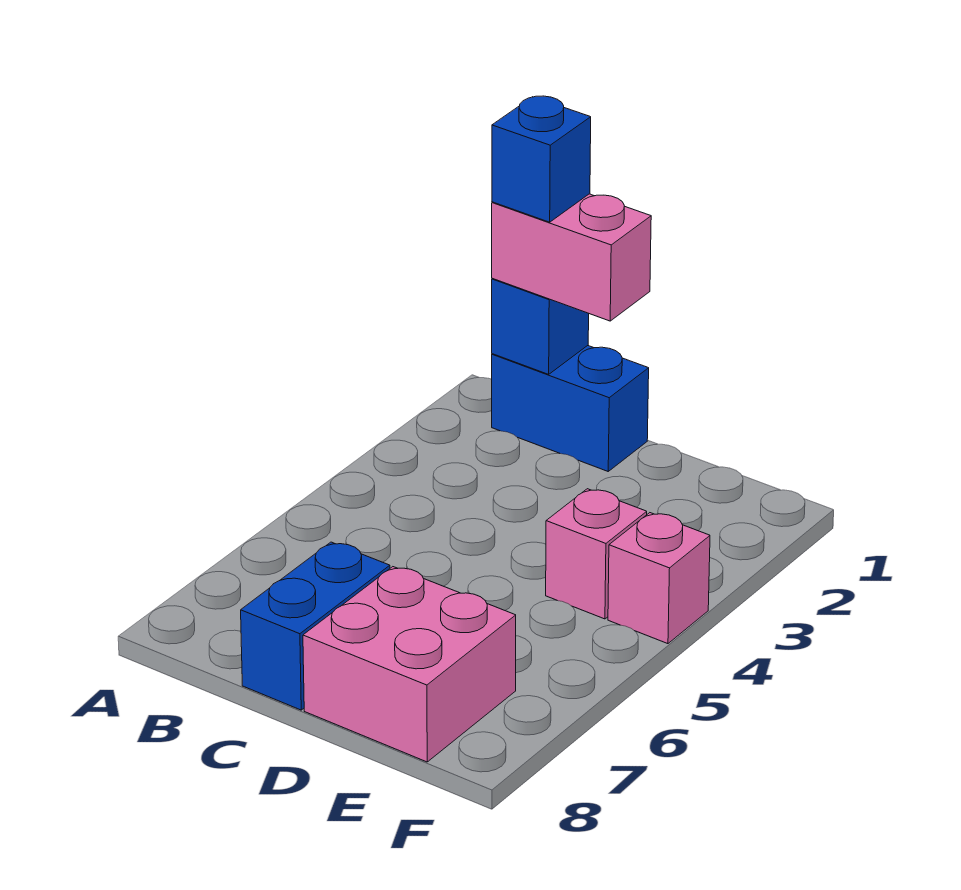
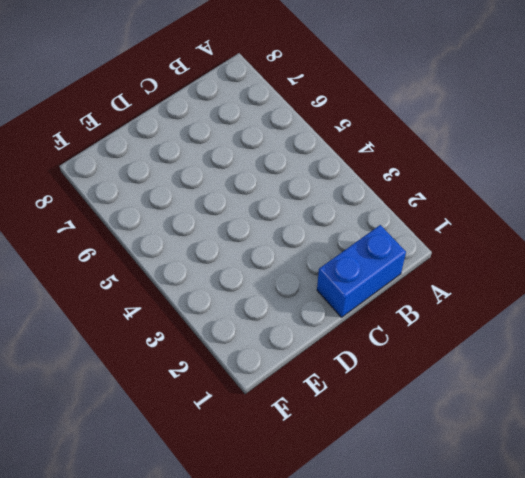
none -> blue brick C7:C8 level 1
none -> pink brick D7:E8 level 1

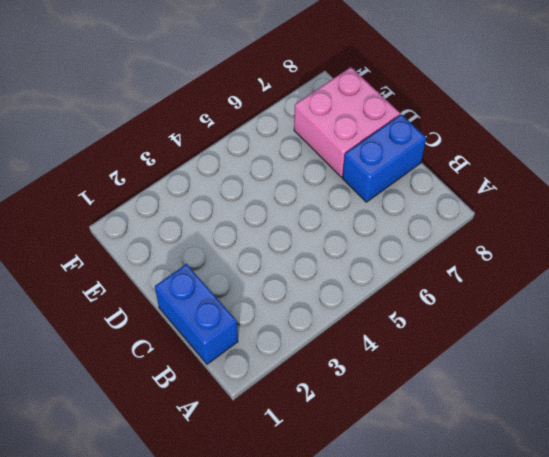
none -> pink brick E4 level 1
none -> pink brick F4 level 1

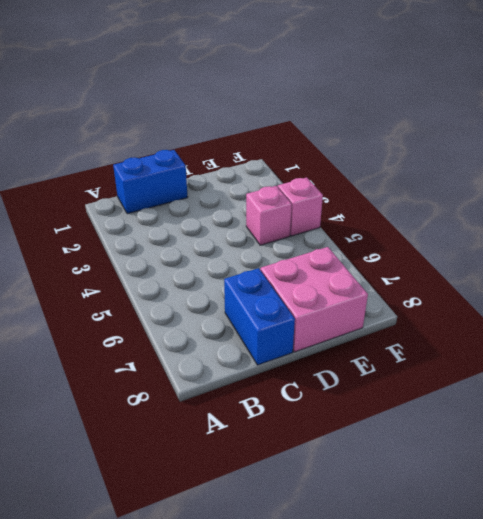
none -> blue brick B1 level 2
none -> pink brick B1:C1 level 3

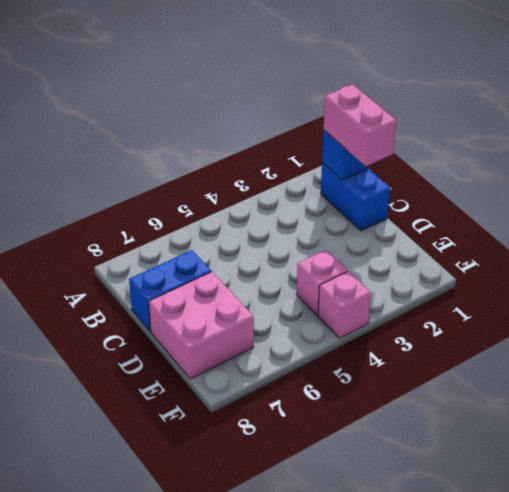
none -> blue brick B1 level 4

